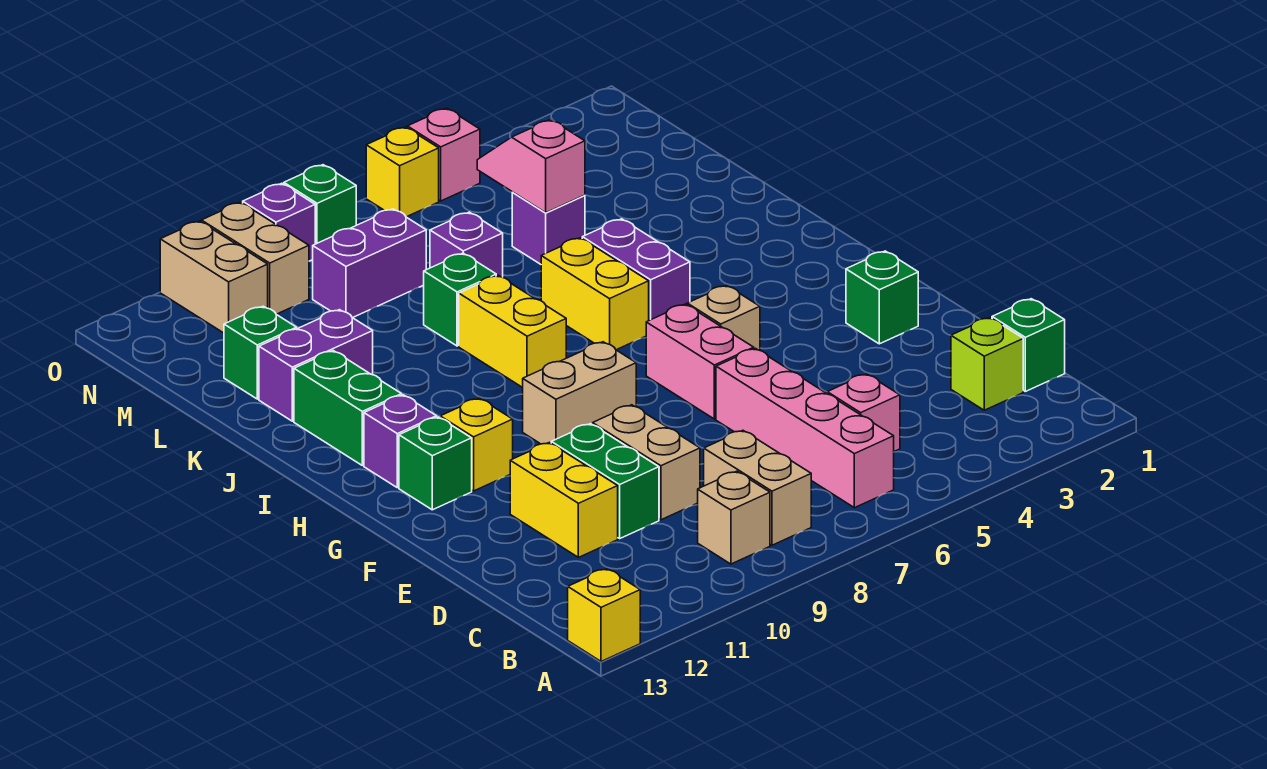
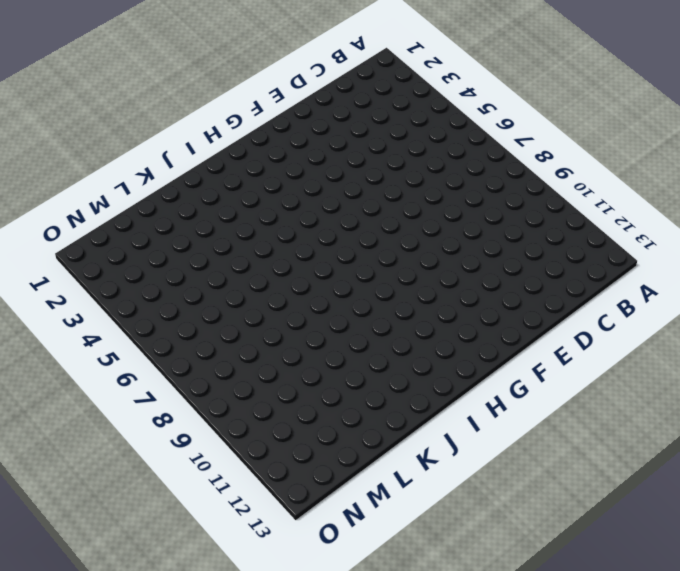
none -> yellow brick A13 level 1
none -> pink brick B6:E6 level 1
none -> tan brick B8:C8 level 1
none -> tan brick B9 level 1

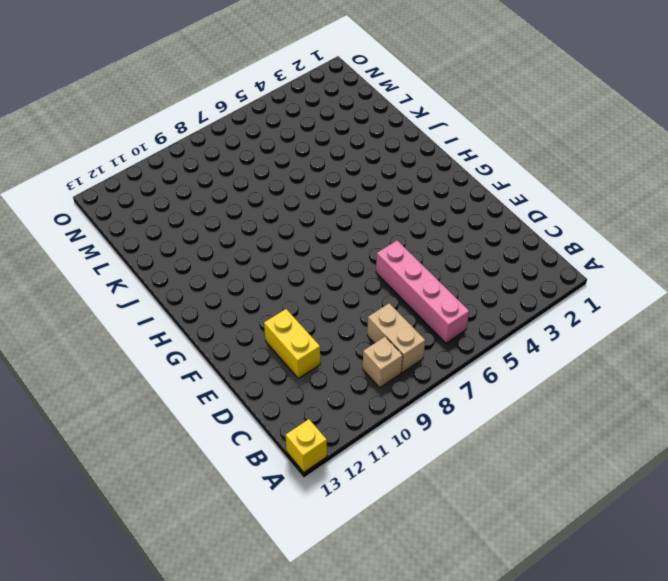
none -> green brick C1 level 1
none -> lime brick C2 level 1
none -> pink brick C5 level 1
none -> tan brick D9:E9 level 1

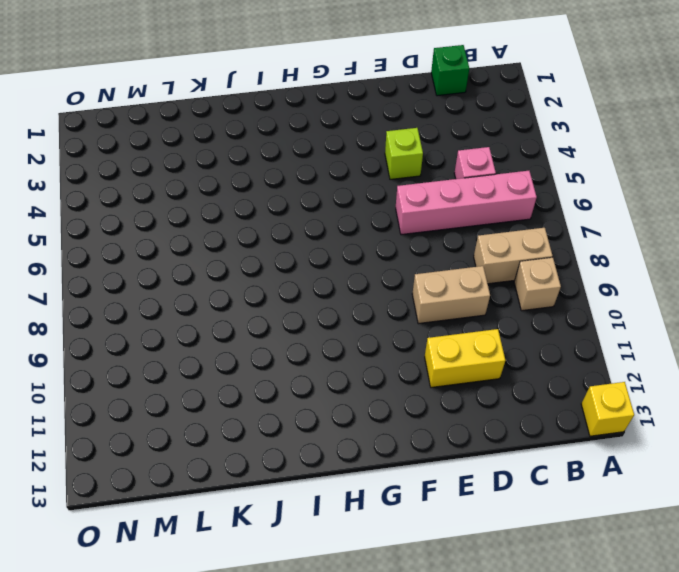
lime brick E4 level 1 -> lime brick C2 level 1
none -> green brick D10:E10 level 1
none -> green brick F2 level 1
none -> pink brick F6:G6 level 1
none -> tan brick G5 level 1

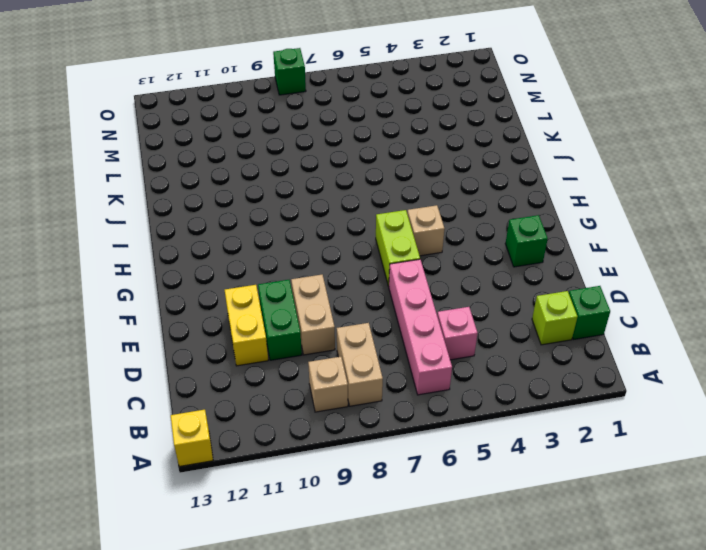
lime brick F6:G6 level 1 -> pink brick F6:G6 level 1
none -> tan brick G8:G9 level 1
none -> yellow brick G11 level 1
none -> green brick G12 level 1
none -> purple brick H12 level 1

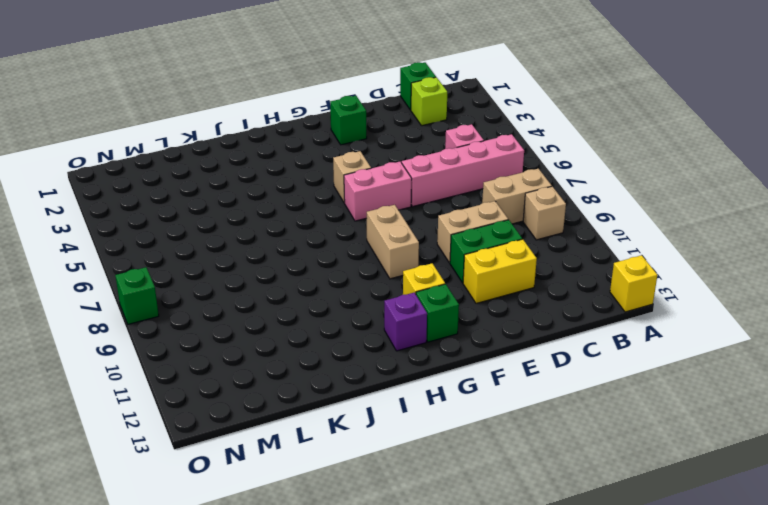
none -> purple brick I5:J5 level 1
none -> yellow brick I6:J6 level 1
none -> yellow brick I8:J8 level 1
none -> green brick I12:J12 level 1

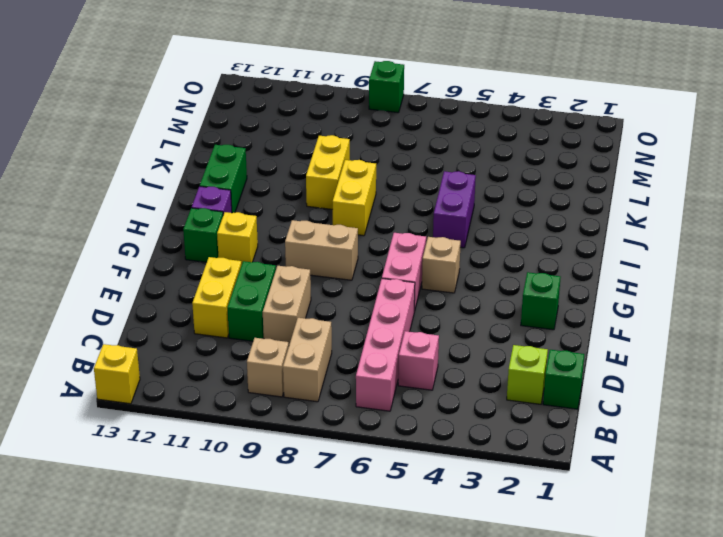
yellow brick J9:K9 level 1 -> yellow brick I6:J6 level 1
none -> green brick K8 level 1
none -> purple brick K11:K12 level 1
none -> purple brick L5 level 1
none -> purple brick L7 level 1

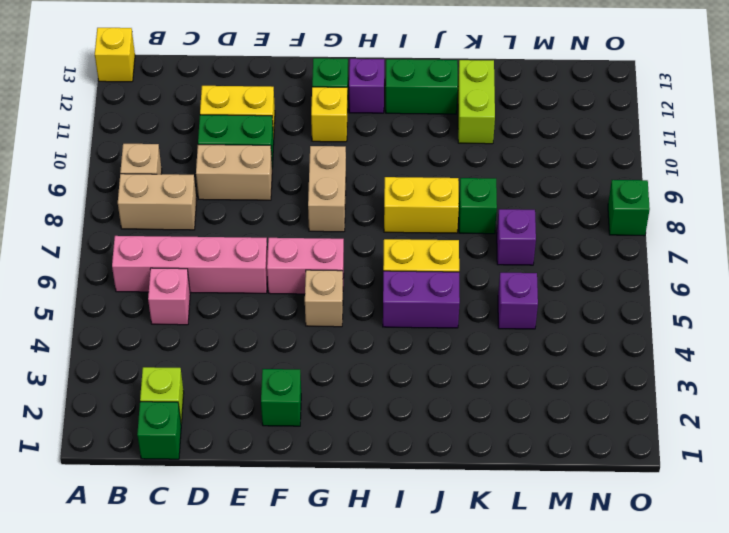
lime brick K11:K12 level 1 -> purple brick K11:K12 level 1
none -> green brick L12 level 1
none -> purple brick M8:M9 level 1
none -> tan brick N10:O10 level 1
none -> tan brick N11:O11 level 1

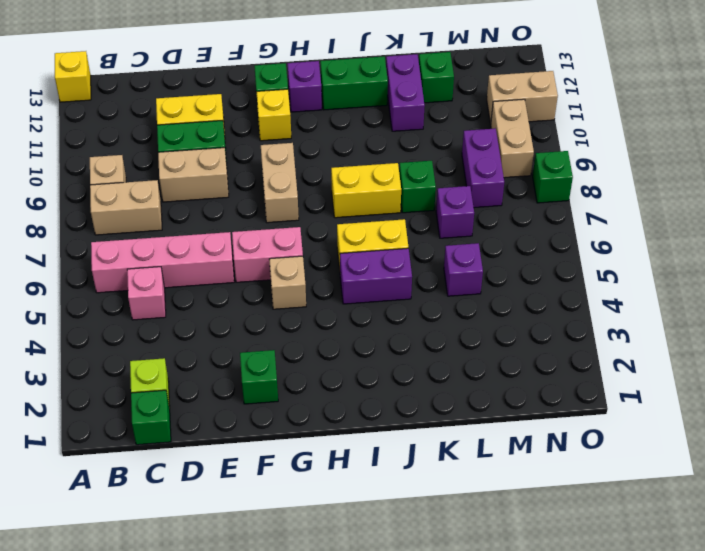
tan brick N9:N10 level 1 -> tan brick N10:O10 level 1
none -> pink brick O5 level 1
none -> yellow brick O6 level 1
none -> purple brick O9 level 1
none -> pink slope L5:M5 level 2 top L

